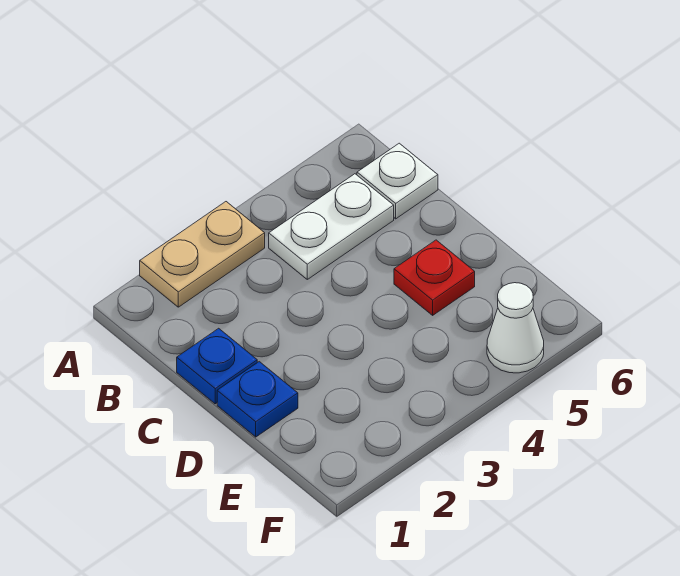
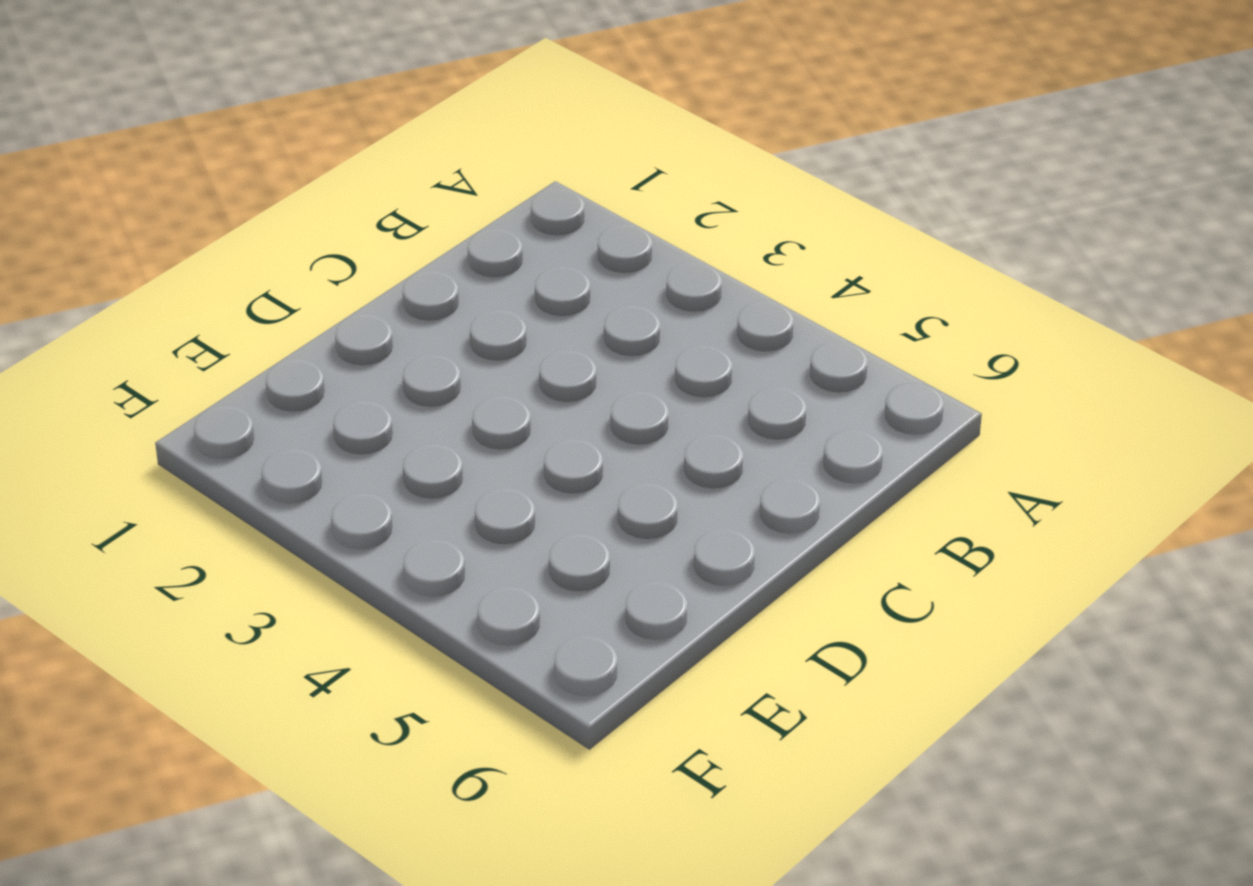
none -> tan plate A2:A3 level 1
none -> white plate B4:B5 level 1

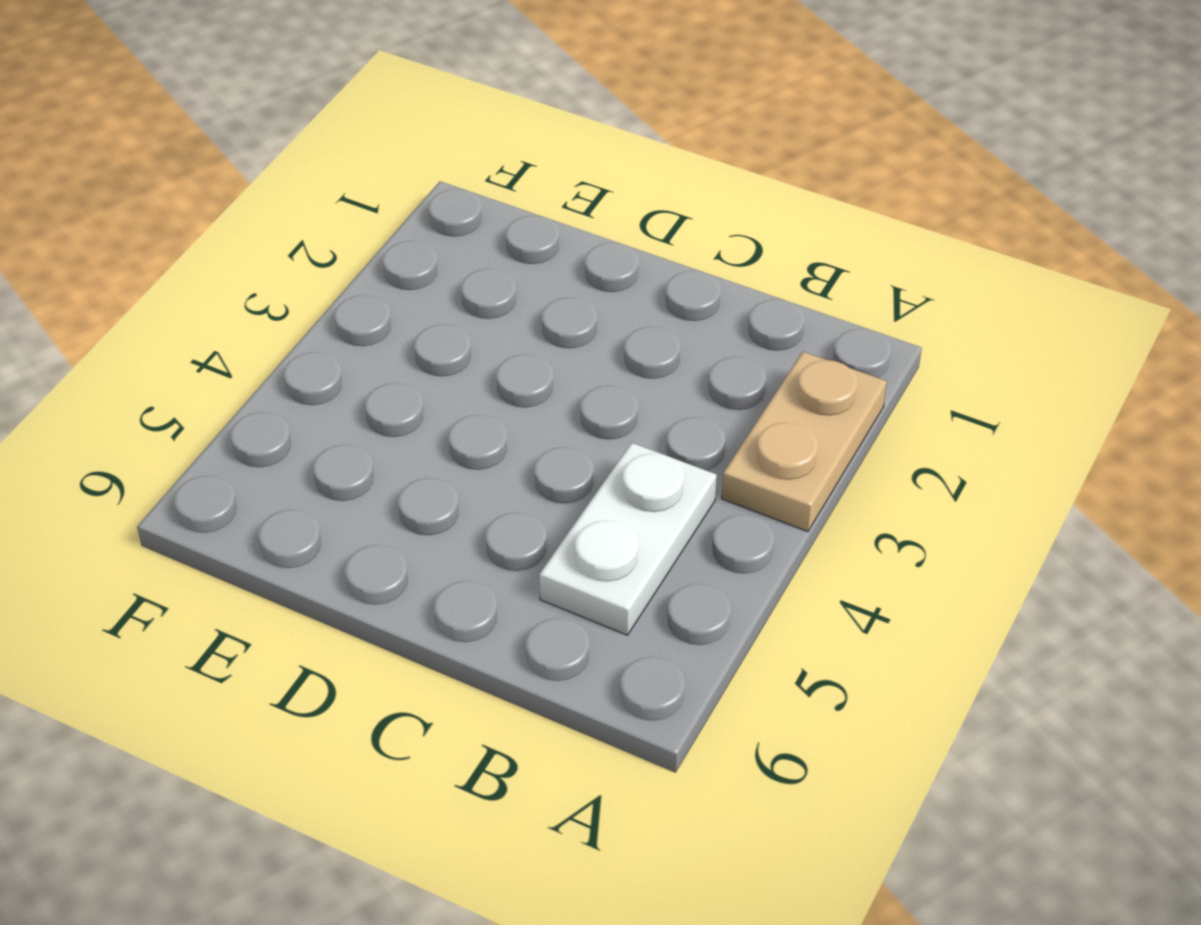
none -> white plate B6 level 1
none -> blue plate C1 level 1

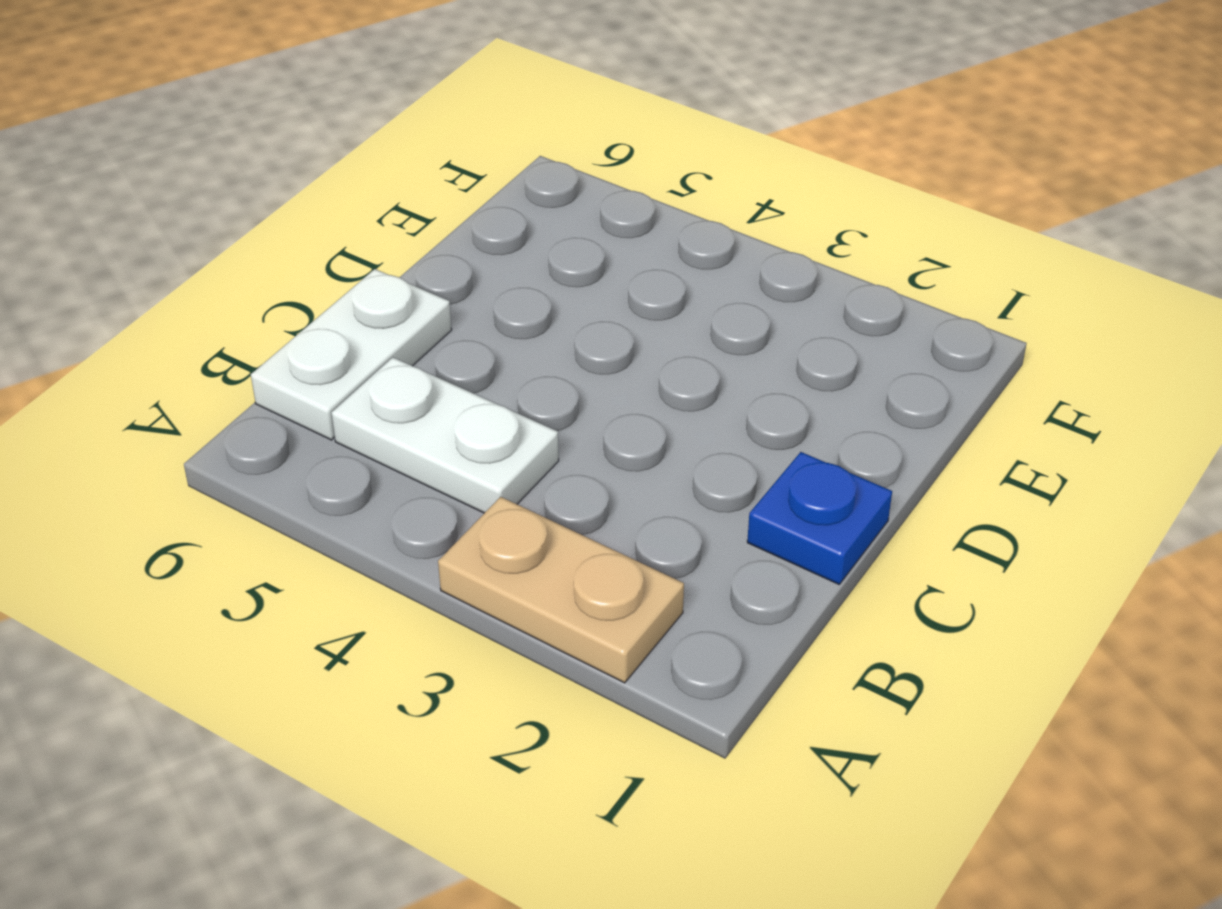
white plate B6:C6 level 1 -> white plate B6 level 1
none -> blue plate D1 level 1
none -> red plate D5 level 1

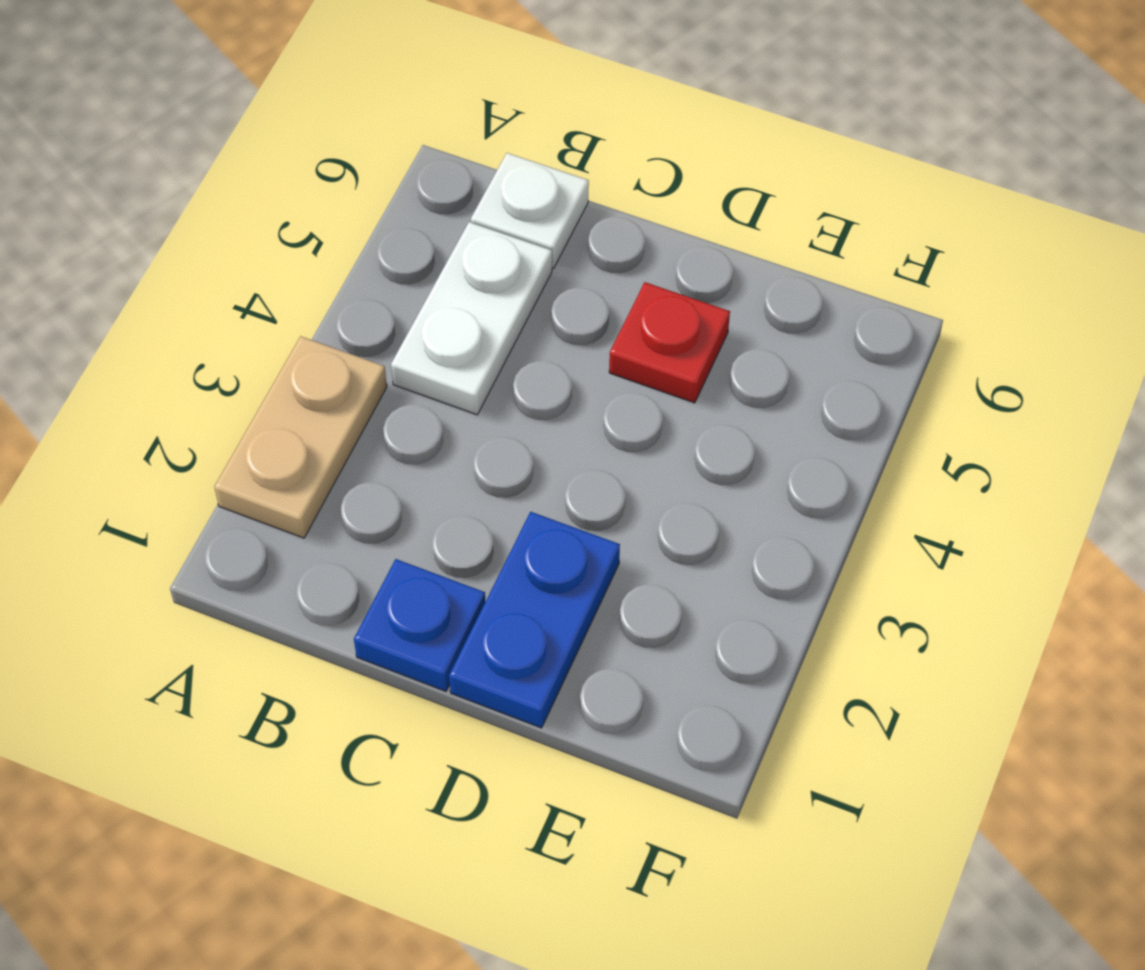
blue plate D1:D2 level 1 -> blue plate D1 level 1
none -> white cone F5 level 1

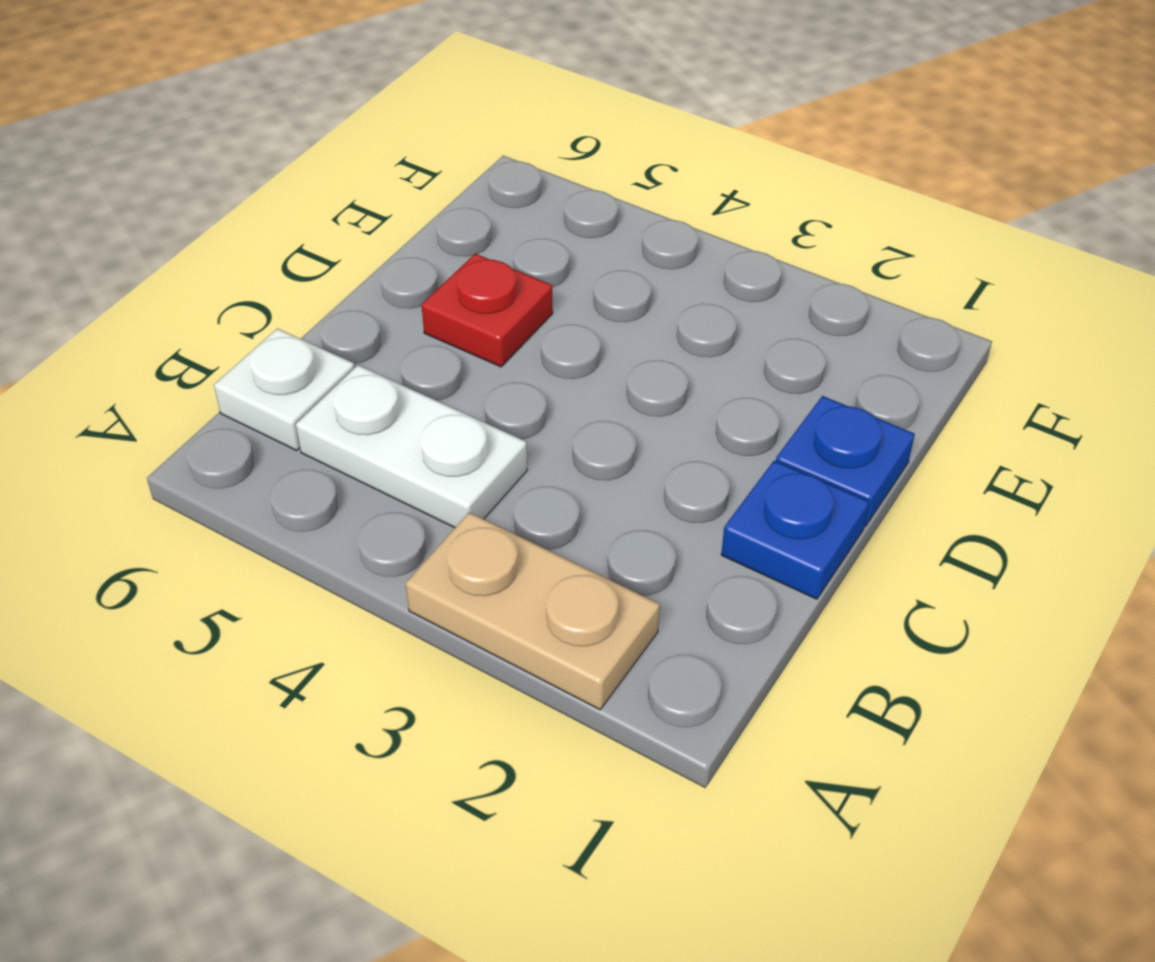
none -> white cone F5 level 1

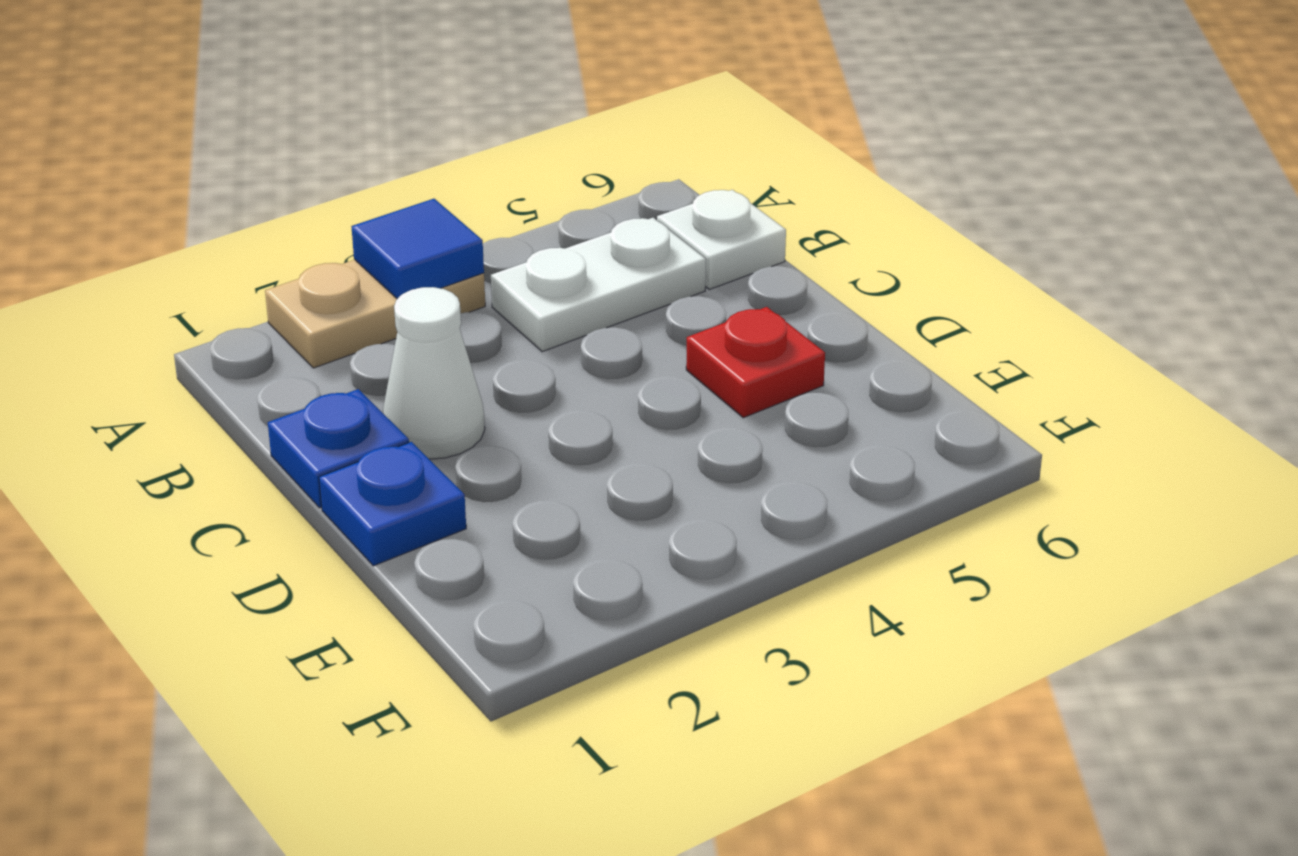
blue tile A3 level 2 -> none
white cone C2 level 1 -> white cone F5 level 1

